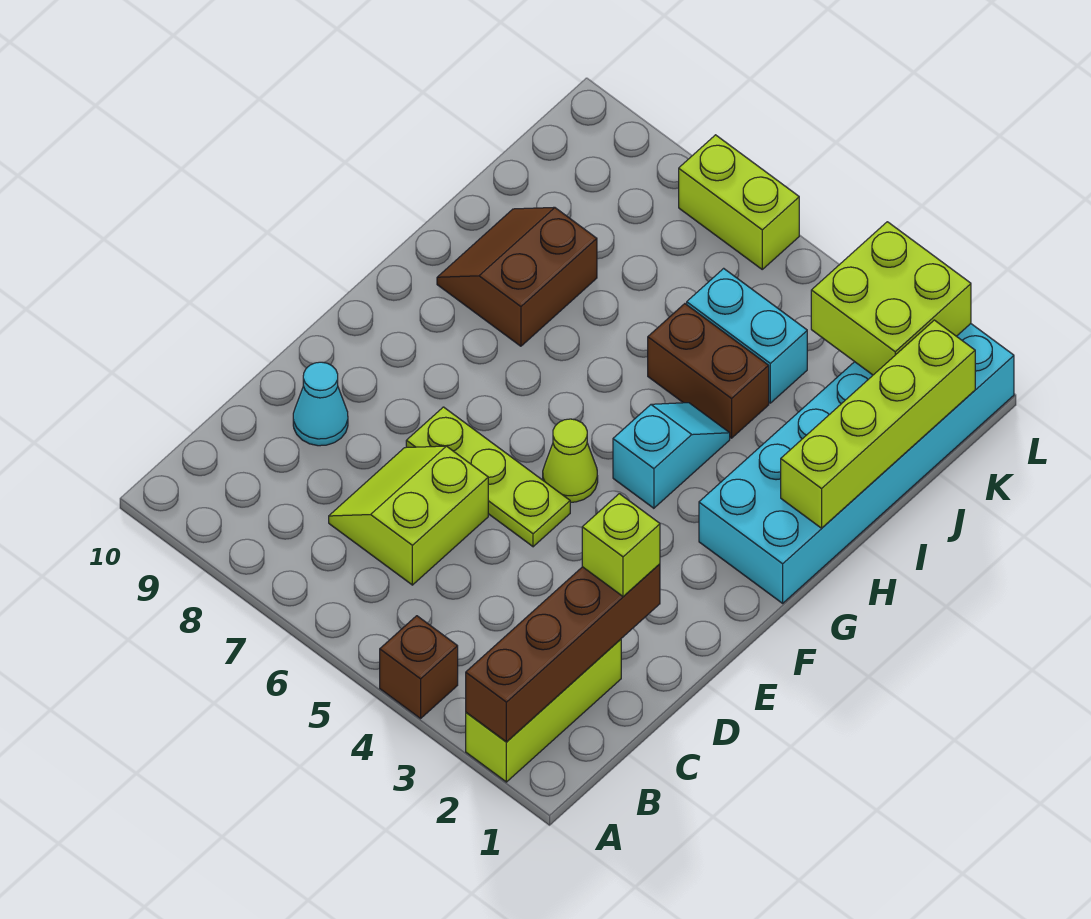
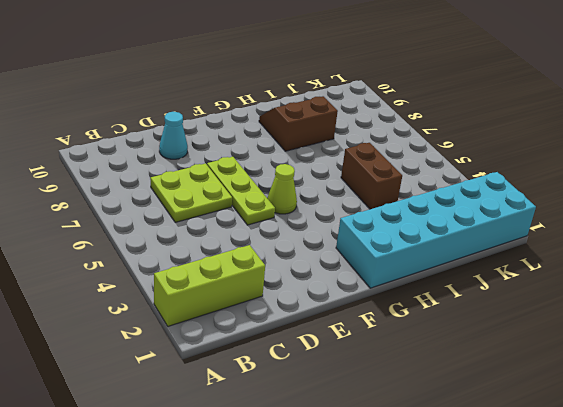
lime plate C6:D7 level 1 -> lime slope C6:D7 level 1 top 6
none -> brown brick A4 level 1
none -> cyan slope G4:H4 level 1 top G
none -> cyan brick J4:J5 level 1

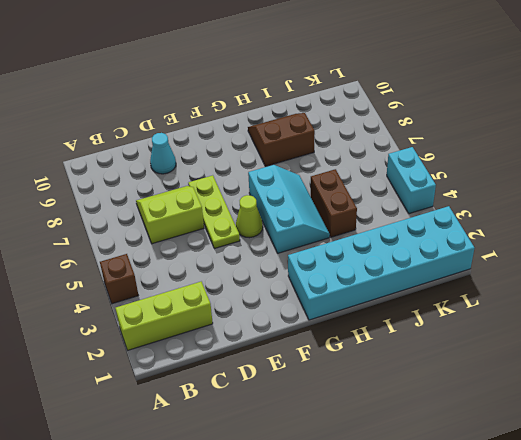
cyan slope G4:H6 level 1 top G -> cyan slope G4:H4 level 1 top G
cyan brick L4:L5 level 1 -> cyan brick J4:J5 level 1
none -> lime brick L6:L7 level 1
none -> brown brick A2:D2 level 2
none -> lime brick H1:K1 level 2

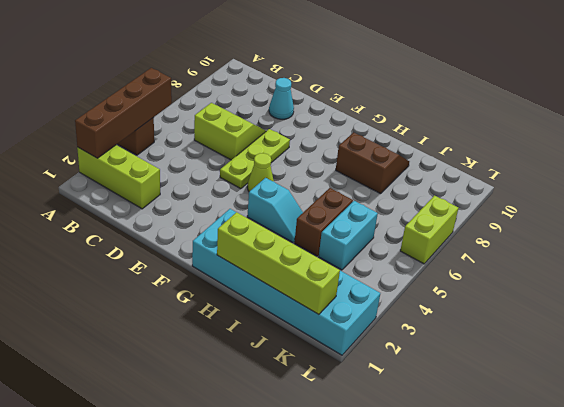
brown brick A2:A5 level 2 -> brown brick A2:D2 level 2
none -> lime brick K2:L3 level 2
none -> lime brick D2 level 3

